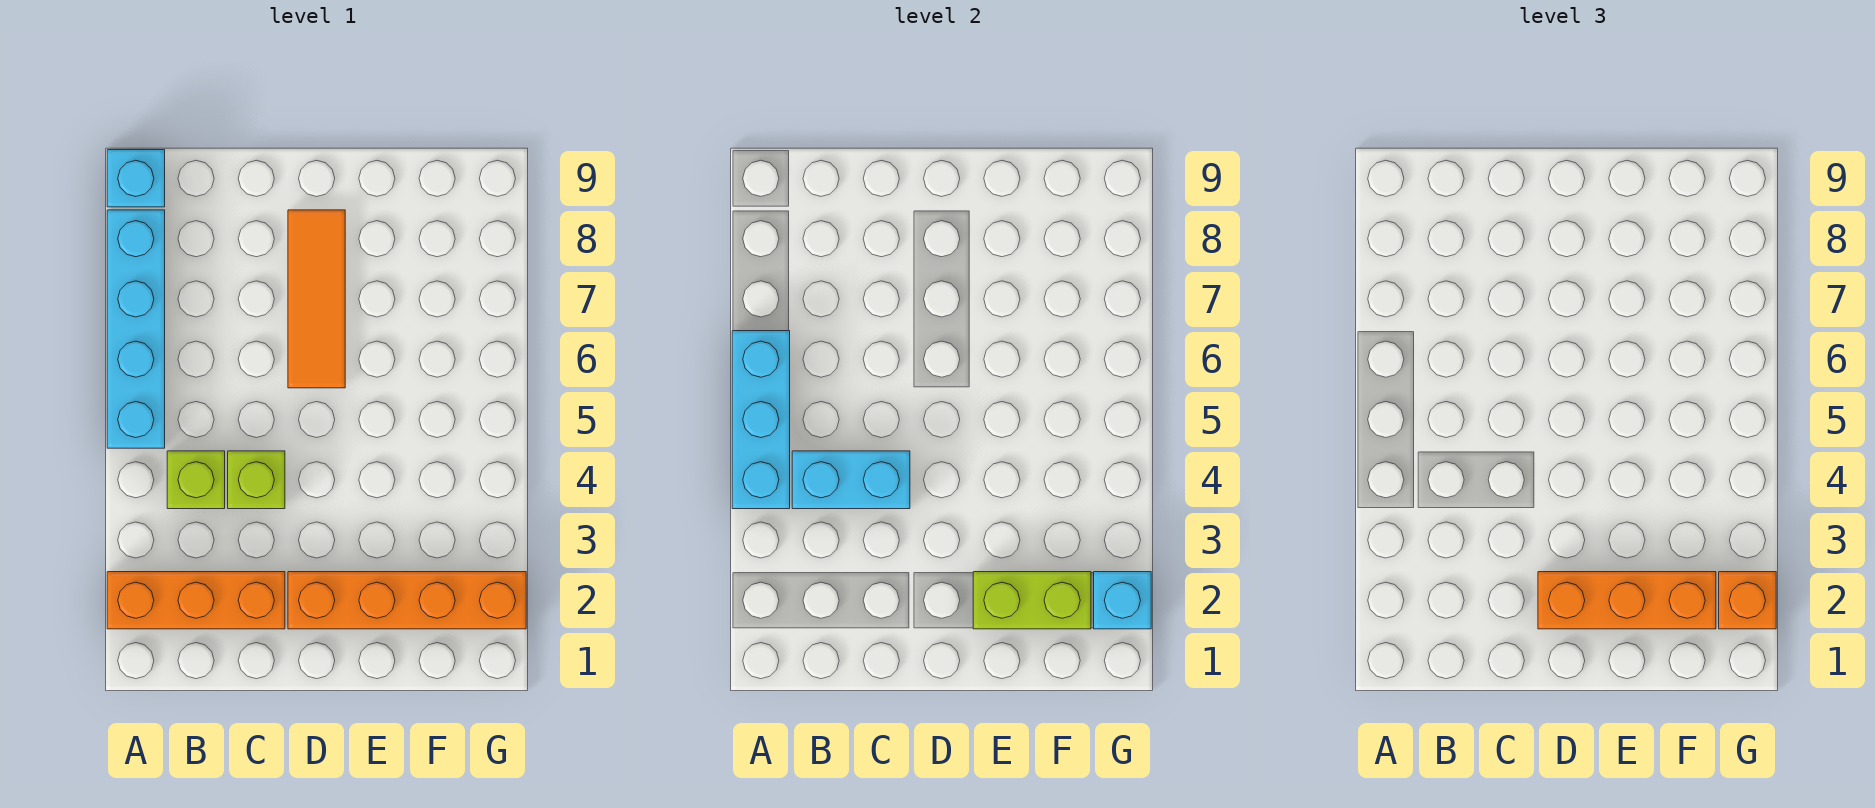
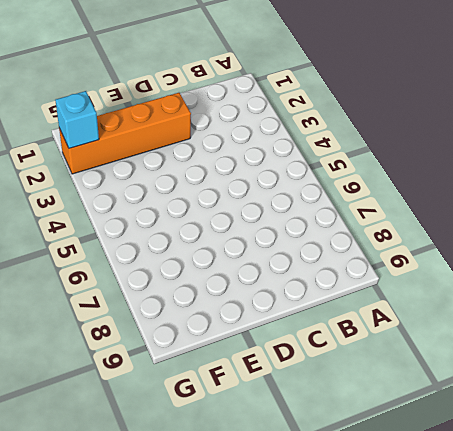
none -> orange brick A2:C2 level 1
none -> cyan brick A5:A8 level 1
none -> cyan brick A9 level 1

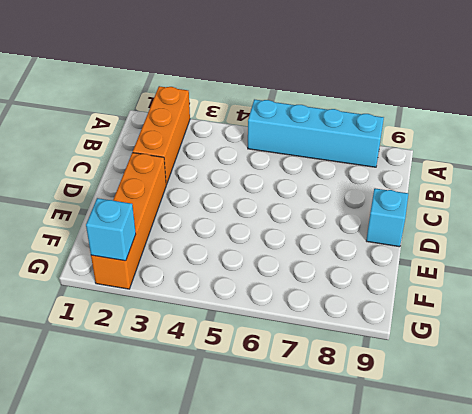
cyan brick D9 level 1 -> cyan brick A9 level 1
none -> lime brick B4 level 1
none -> lime brick C4 level 1
none -> orange tile D6:D8 level 1

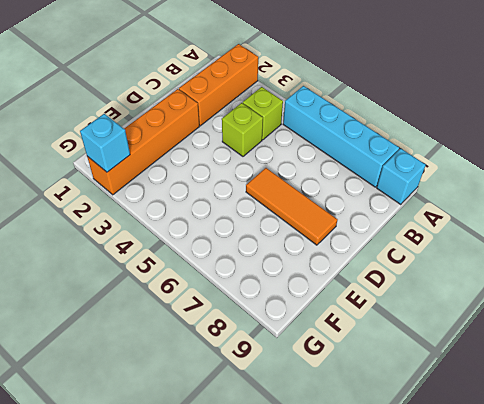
none -> cyan brick A4:A6 level 2
none -> cyan brick B4:C4 level 2
none -> lime brick E2:F2 level 2

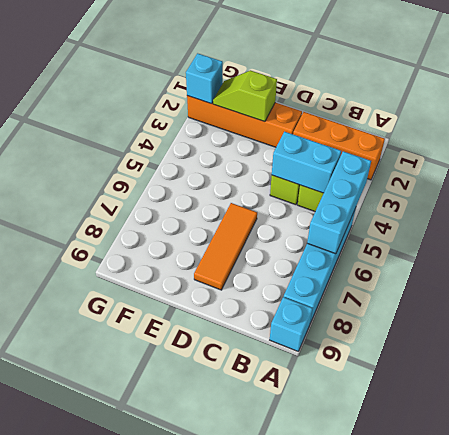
lime slope E2:F2 level 2 top E -> lime brick E2:F2 level 2
none -> orange brick D2:F2 level 3
none -> orange brick G2 level 3

